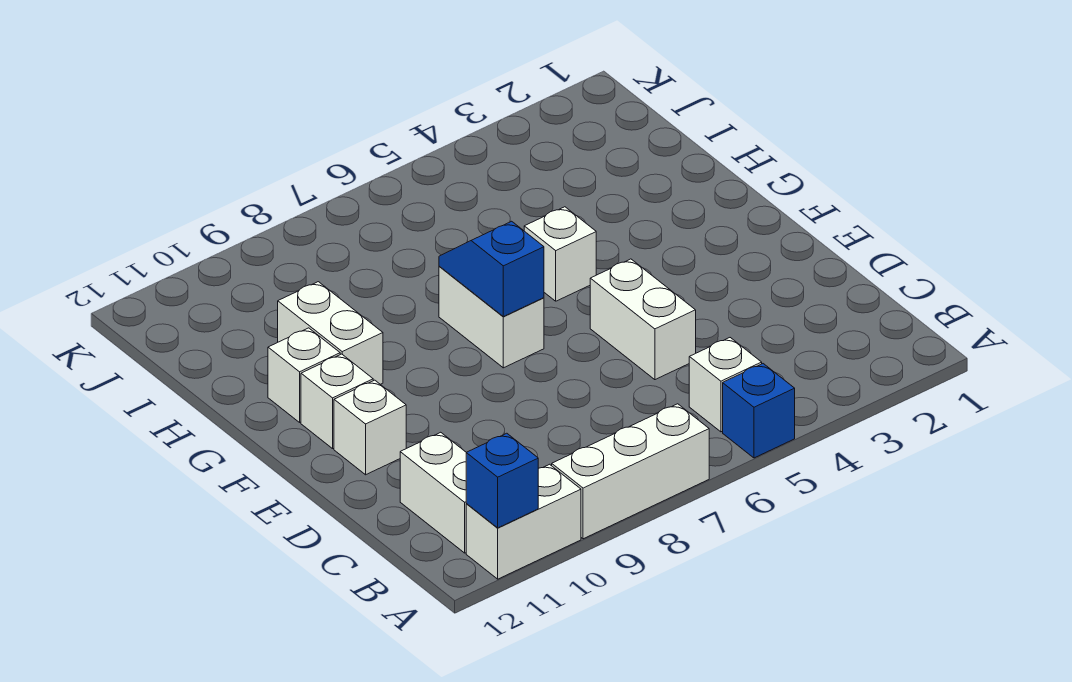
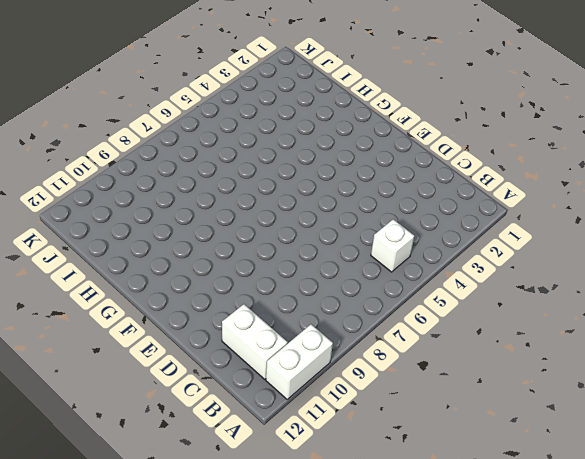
none -> blue brick A5 level 1
none -> white brick A7:A9 level 1
none -> white brick D5:E5 level 1

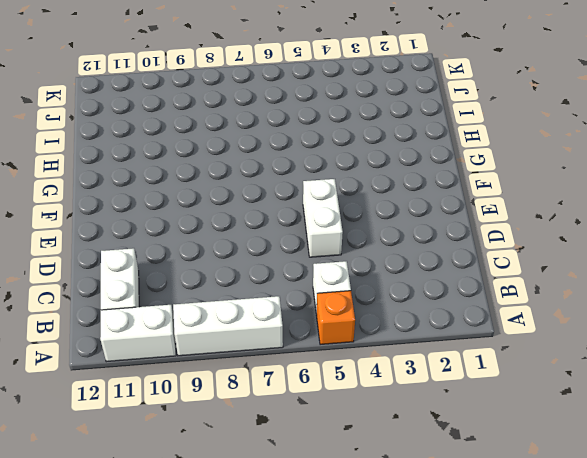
orange brick A5 level 1 -> blue brick A5 level 1
none -> white brick E11 level 1
none -> white brick F7:G7 level 1
none -> white brick F11 level 1

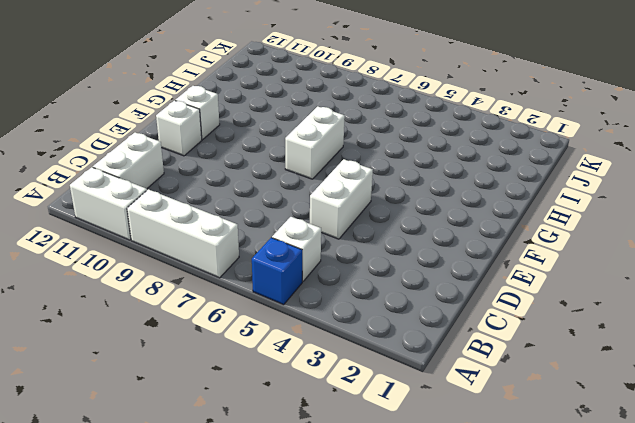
none -> white brick G5 level 1
none -> white brick G10:H10 level 1
none -> white brick G11 level 1

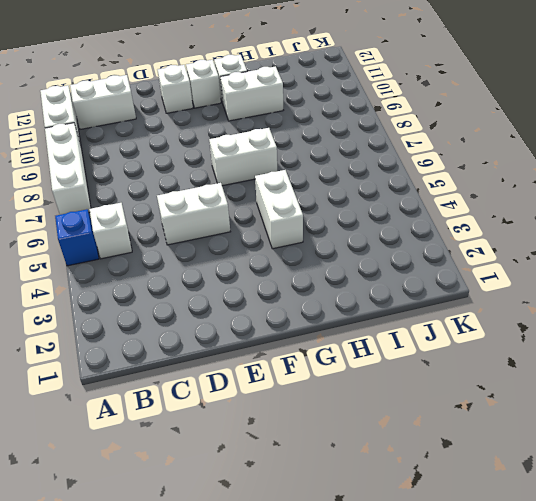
white brick G4:G5 level 1 -> white brick G5 level 1
none -> blue brick A11 level 2
none -> blue slope F7:G7 level 2 top F

